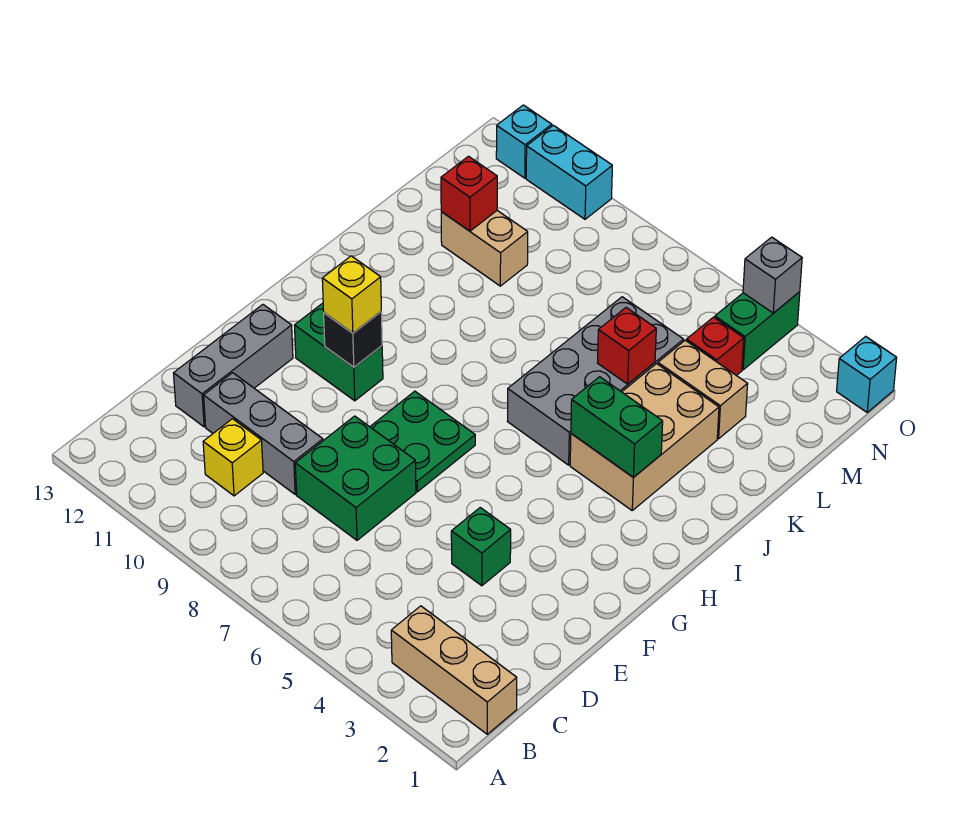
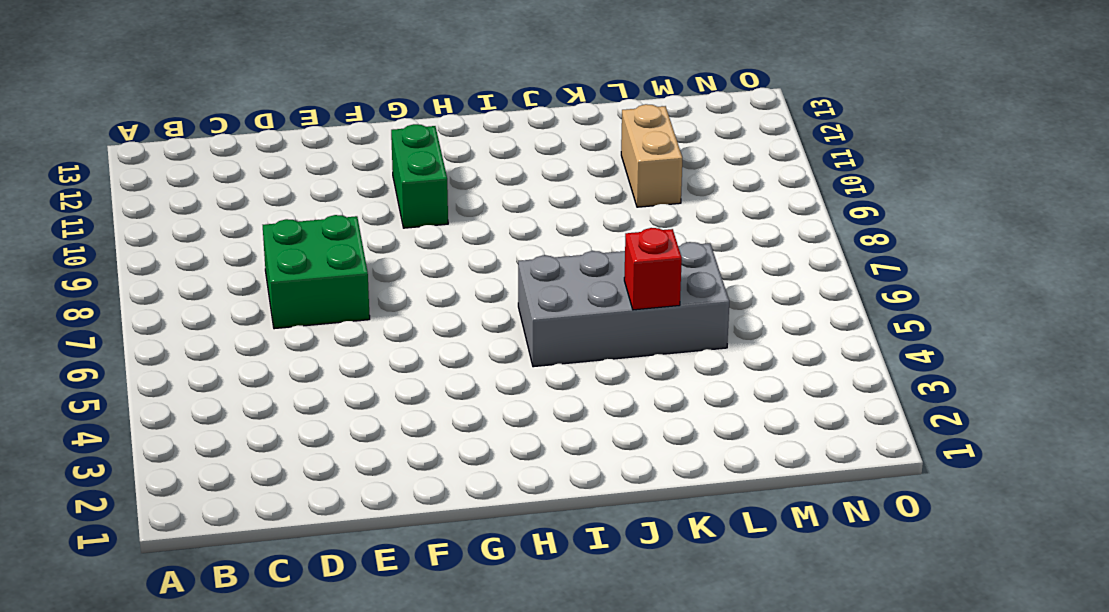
none -> tan brick B1:B3 level 1
none -> yellow brick C10 level 1
none -> grey brick D9:D11 level 1

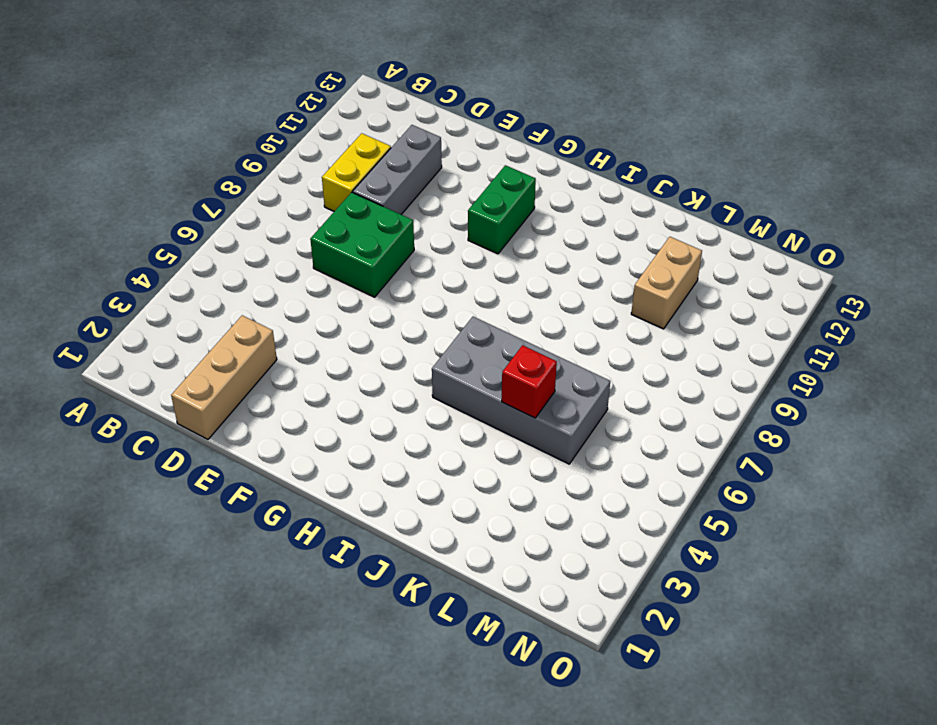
yellow brick C9:C10 level 1 -> yellow brick C10 level 1
tan brick D1:D3 level 1 -> tan brick B1:B3 level 1
none -> grey brick D12:F12 level 1
none -> green brick E4 level 1
none -> green plate F7:G8 level 1

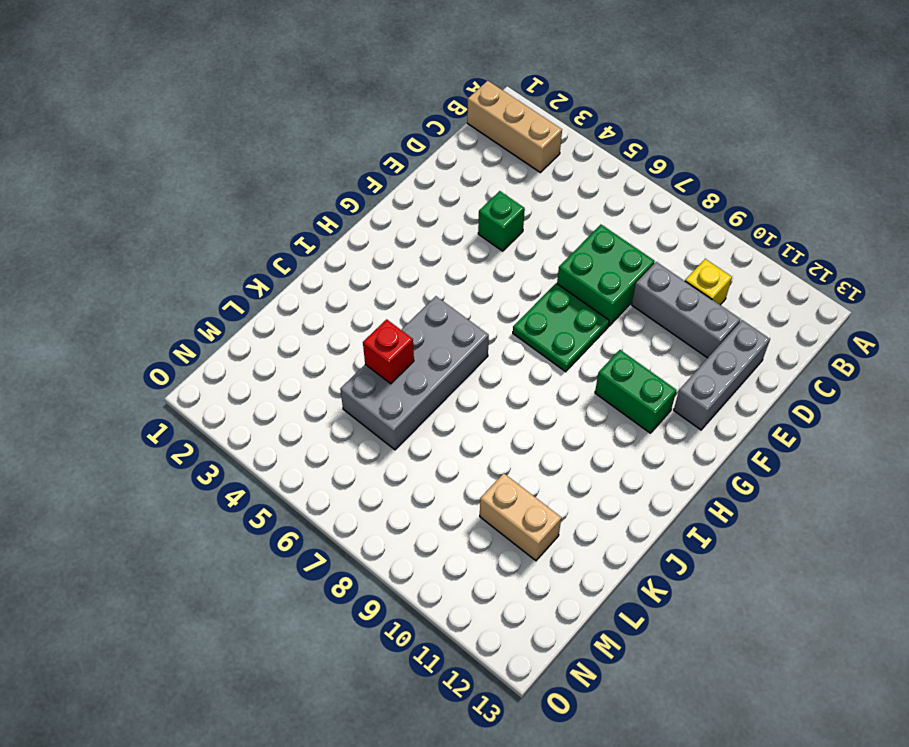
none -> tan brick I3:K4 level 1
none -> tan brick L3:L4 level 1
none -> red brick M4 level 1

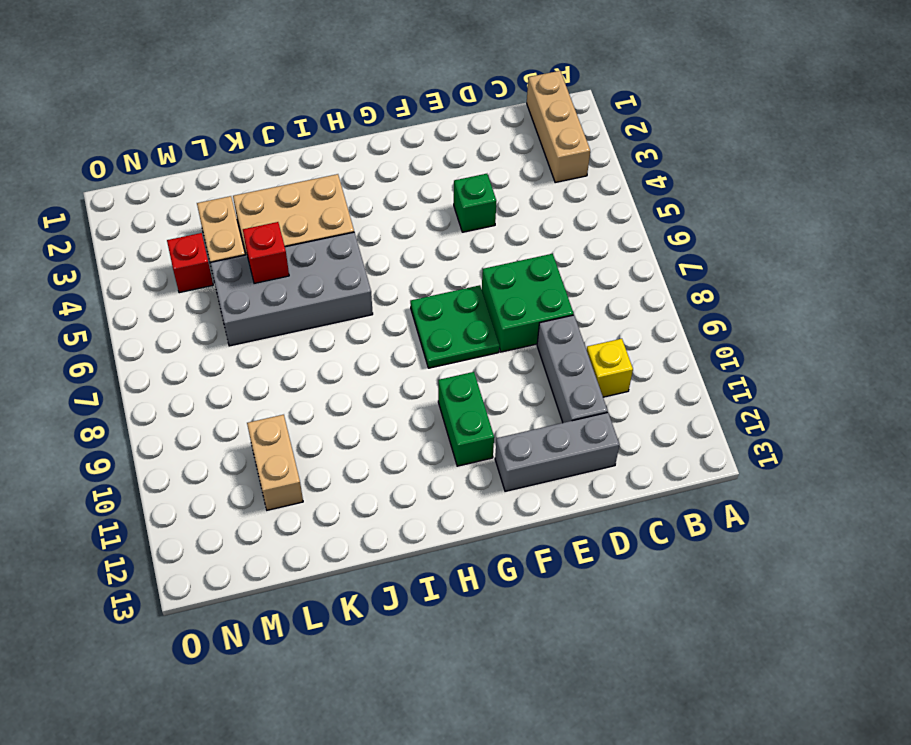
none -> green brick N4:O4 level 1
none -> cyan brick O1 level 1
none -> cyan brick O10:O11 level 1

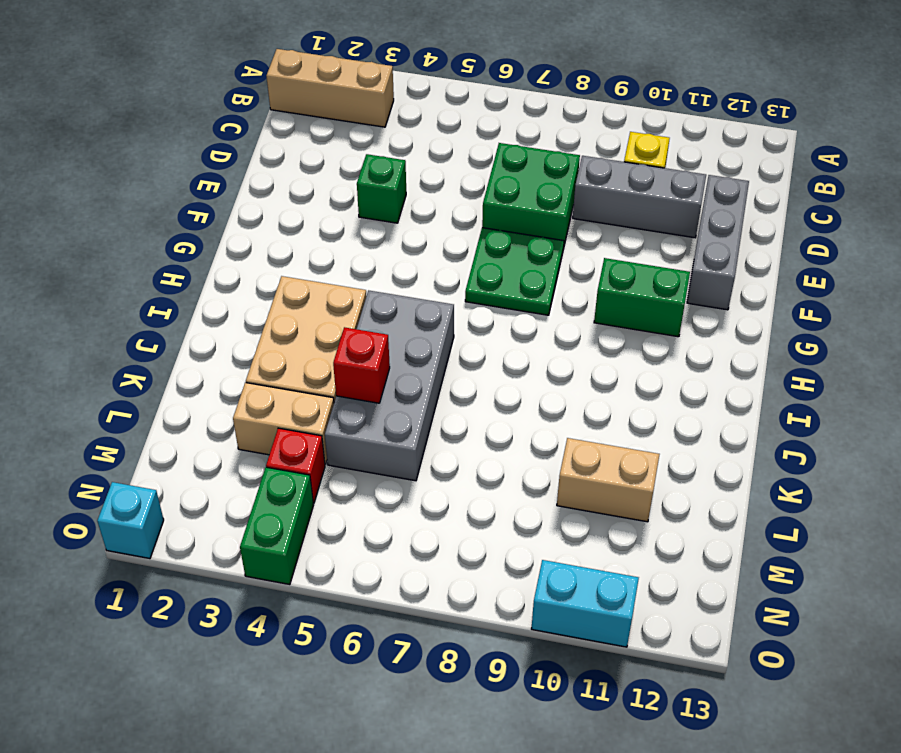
none -> cyan brick O12 level 1
none -> black brick G10 level 2
none -> green brick I3:I4 level 2

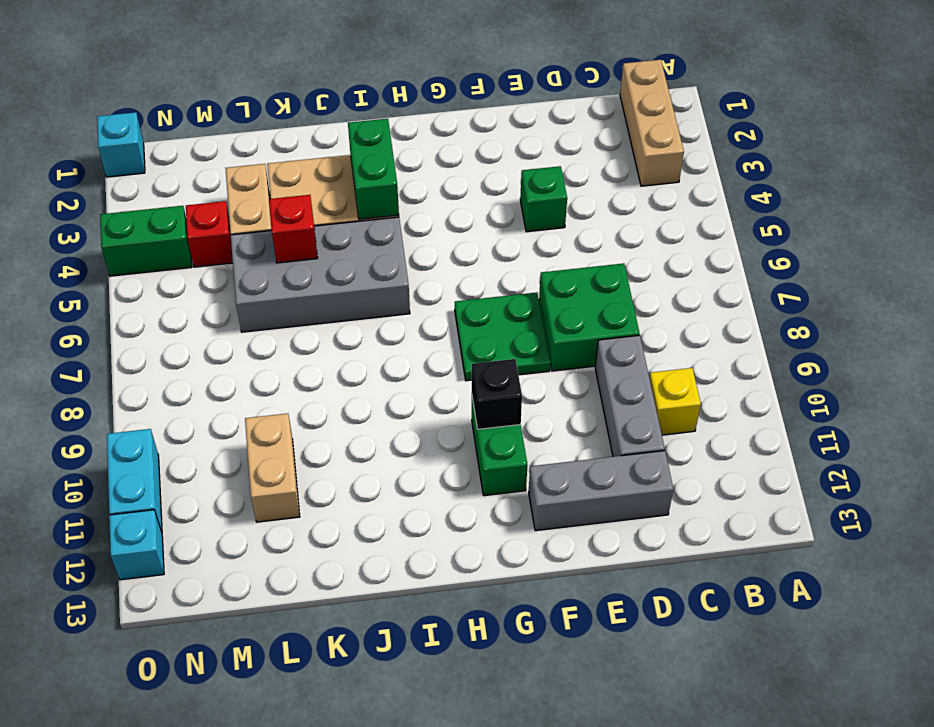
none -> red brick L11 level 2
none -> grey brick O4 level 2
none -> yellow brick G10 level 3

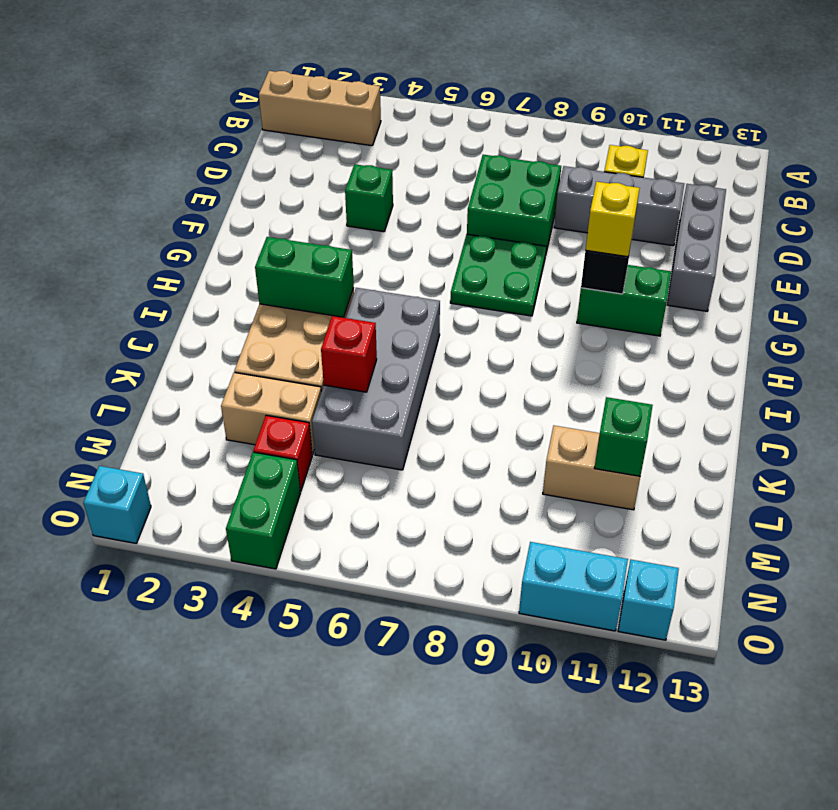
green brick L11 level 2 -> red brick L11 level 2
none -> grey brick O4 level 2

